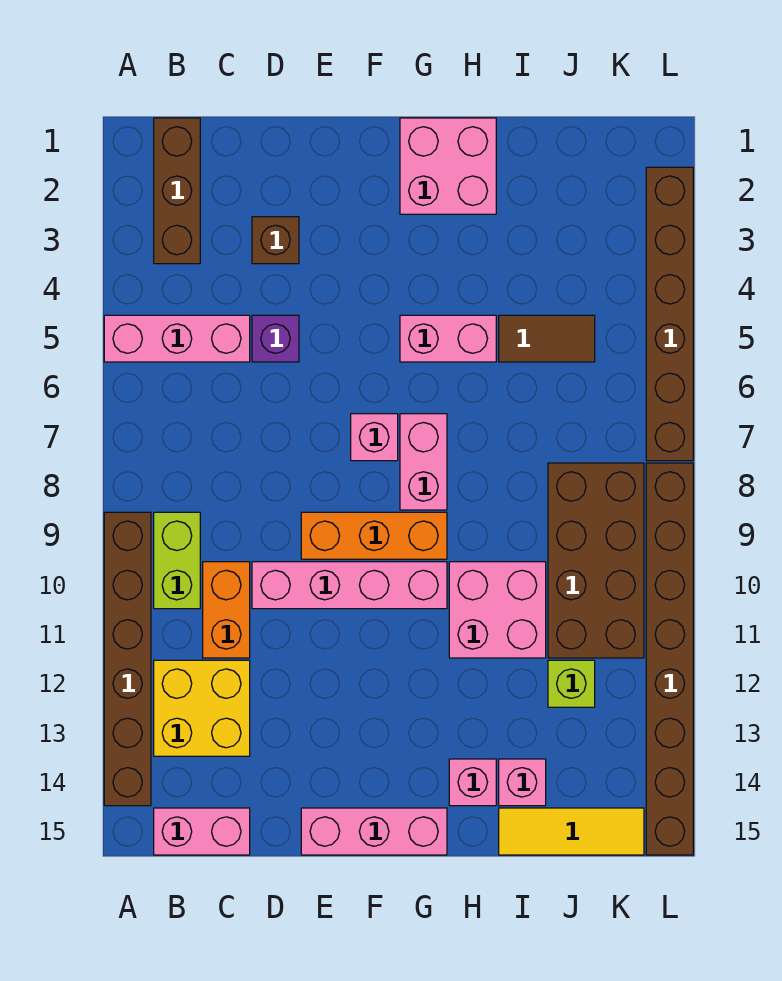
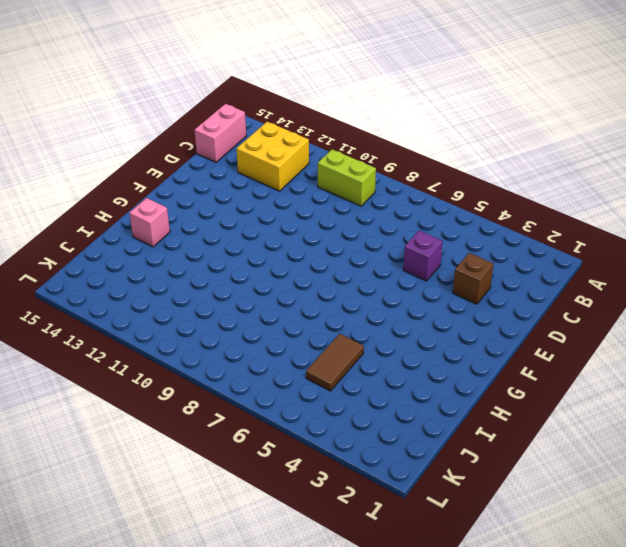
none -> pink brick A5:C5 level 1
none -> brown brick A9:A14 level 1
none -> brown brick B1:B3 level 1

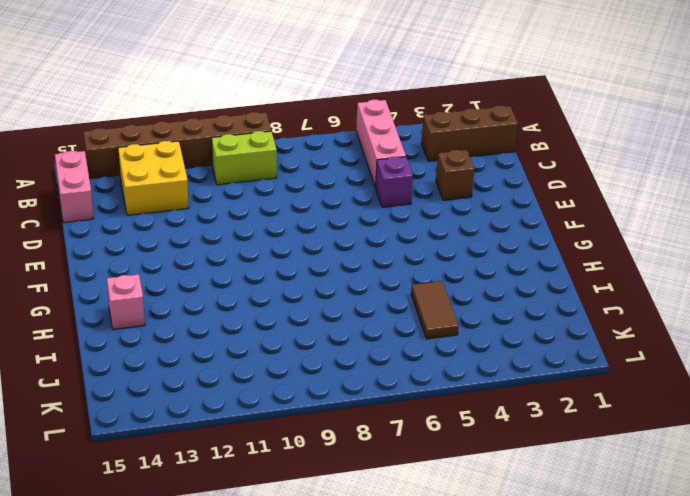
none -> orange brick C10:C11 level 1
none -> pink brick D10:G10 level 1
none -> orange brick E9:G9 level 1

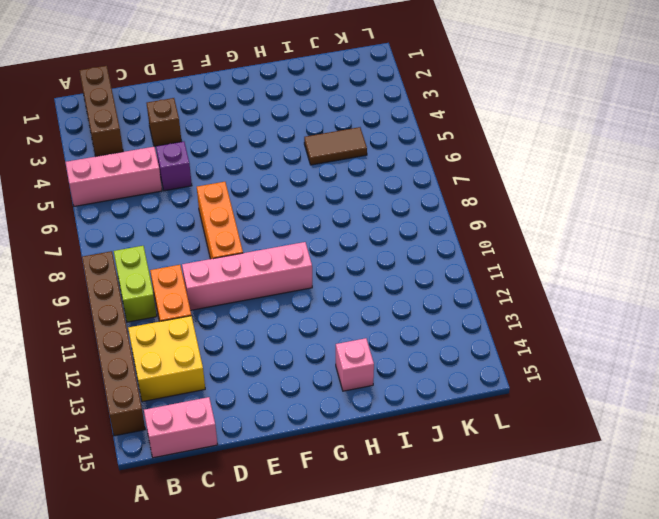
orange brick E7:E9 level 1 -> orange brick E9:G9 level 1
none -> pink brick E15:G15 level 1
none -> pink brick F7 level 1
none -> pink brick G1:H2 level 1

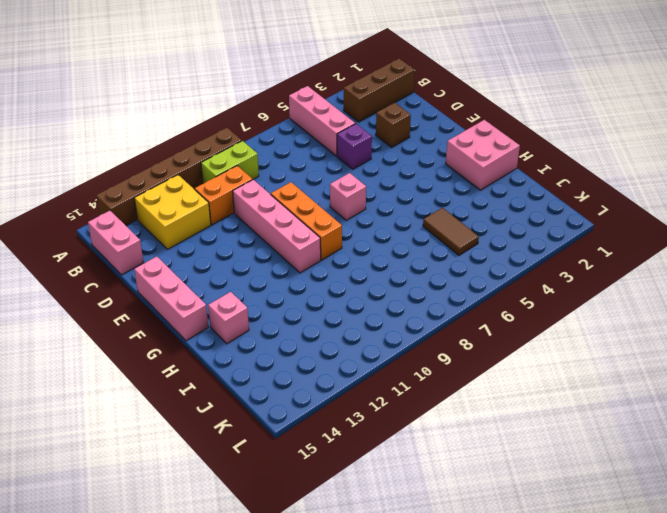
none -> pink brick G5:H5 level 1
none -> pink brick G7:G8 level 1
none -> pink brick H10:I11 level 1

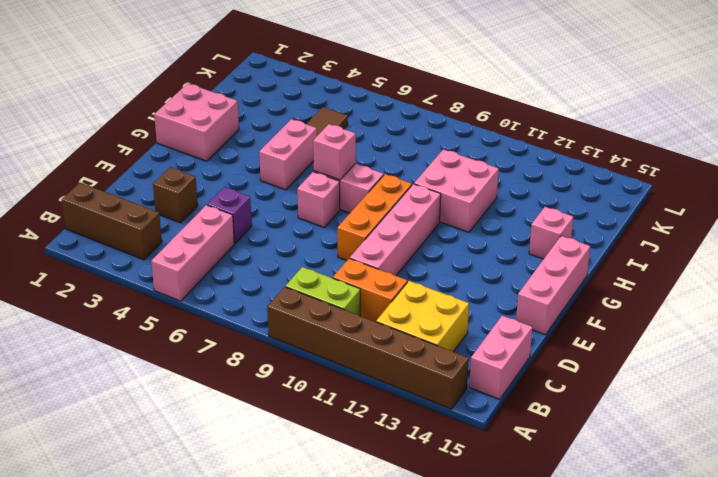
pink brick G7 level 2 -> pink brick I14 level 1
none -> yellow tile I15:K15 level 1
none -> brown brick J8:K11 level 1
none -> lime brick J12 level 1

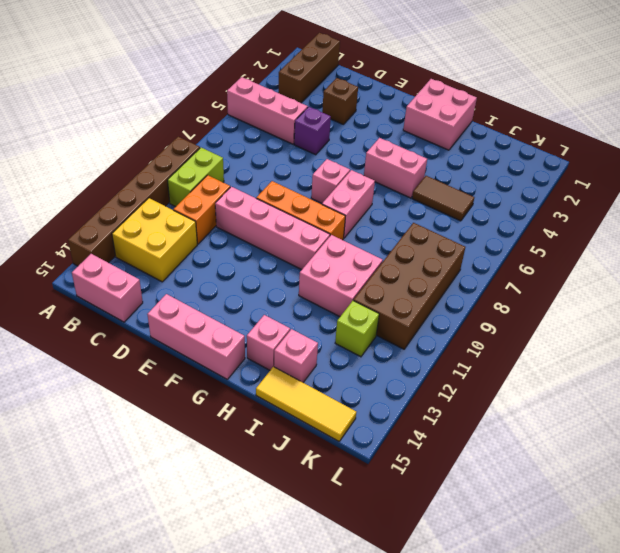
none -> brown brick L2:L7 level 1
none -> brown brick L8:L15 level 1

